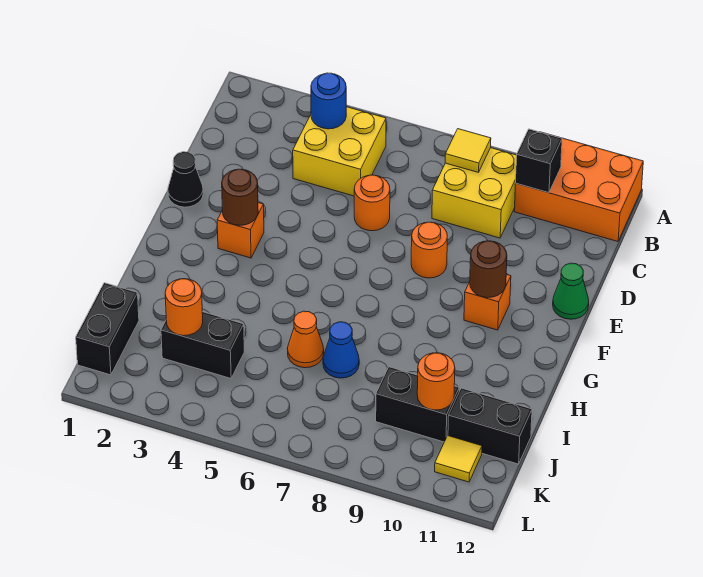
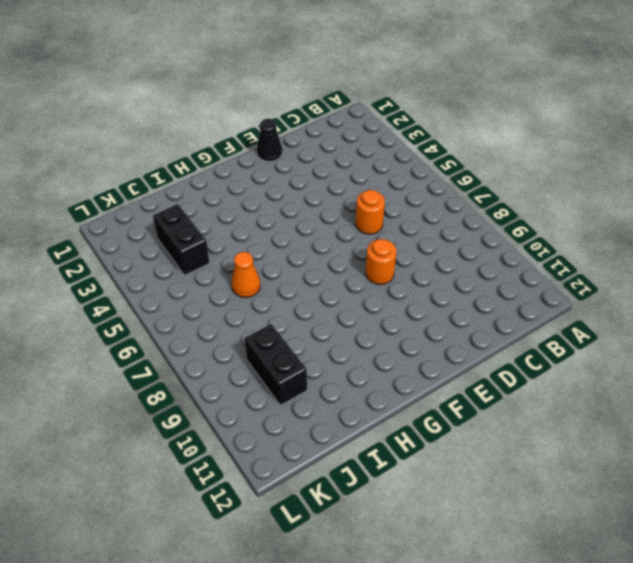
none -> orange brick A10:B12 level 1
none -> yellow brick B4:C5 level 1
none -> yellow brick B8:C9 level 1

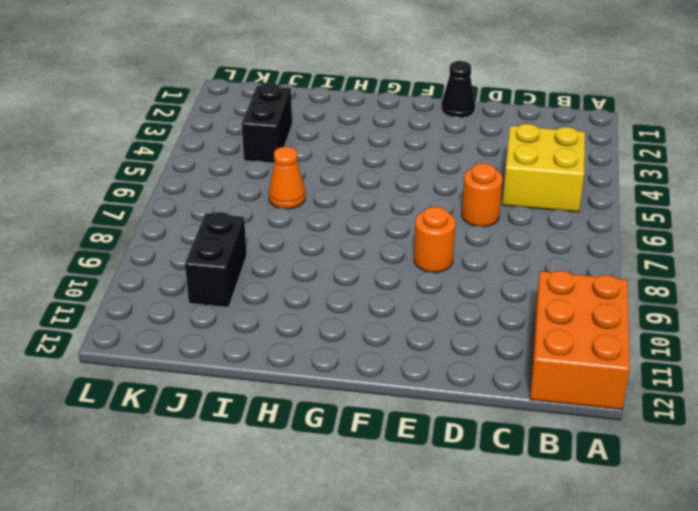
none -> yellow brick B8:C9 level 1
none -> green cone E12 level 1
none -> orange brick F3 level 1

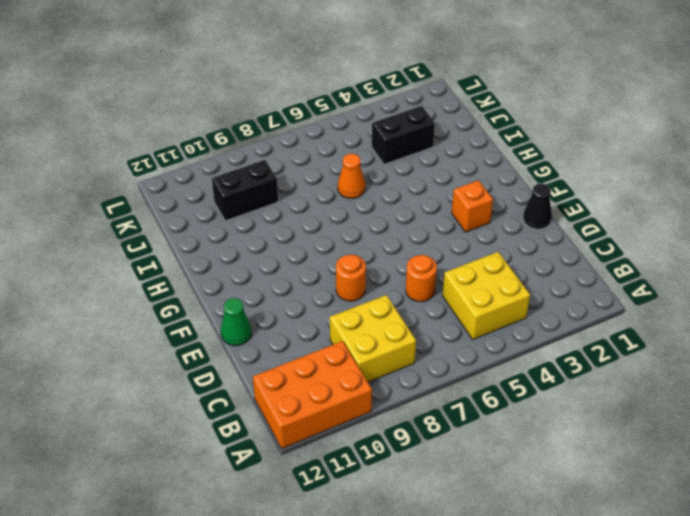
none -> orange brick F10 level 1
none -> blue cone I7 level 1
none -> black brick J1:K1 level 1

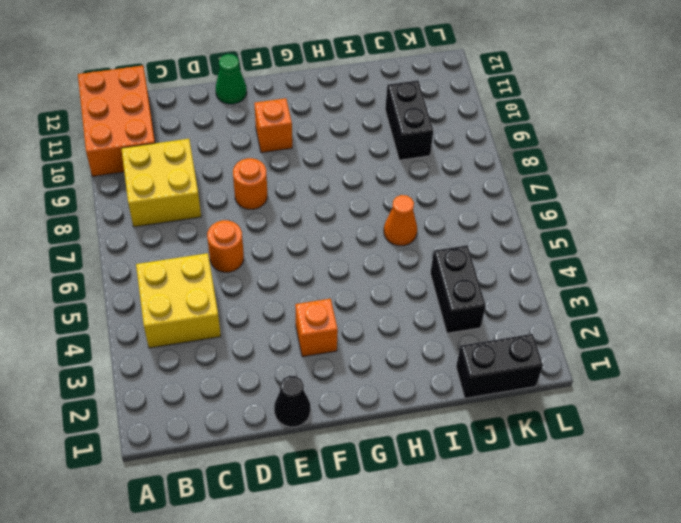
none -> blue cone I7 level 1
none -> black brick J11:J12 level 1
none -> yellow tile K11 level 1

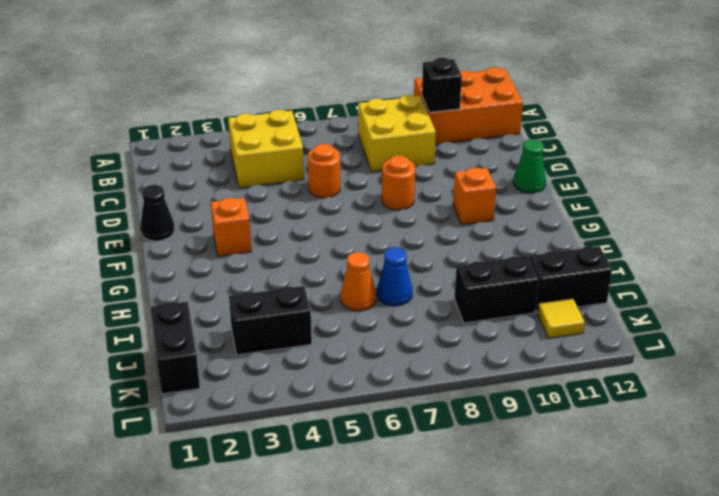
none -> blue round brick B4 level 2
none -> yellow tile B8 level 2
none -> brown round brick F3 level 2

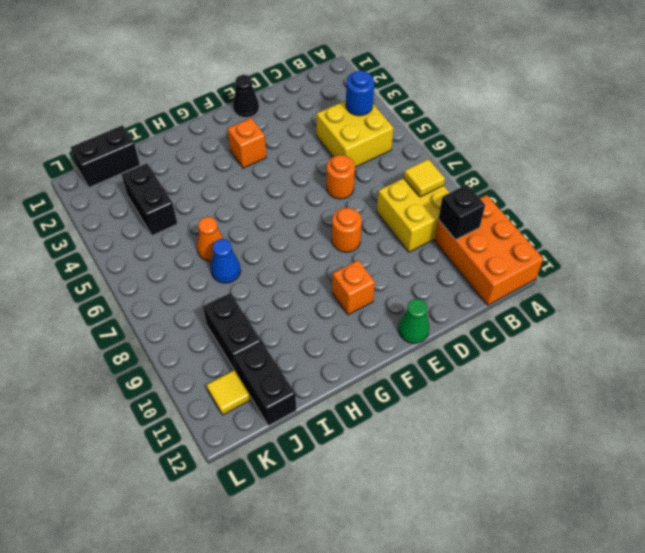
none -> brown round brick F3 level 2
none -> brown round brick F10 level 2
none -> orange round brick J3 level 2

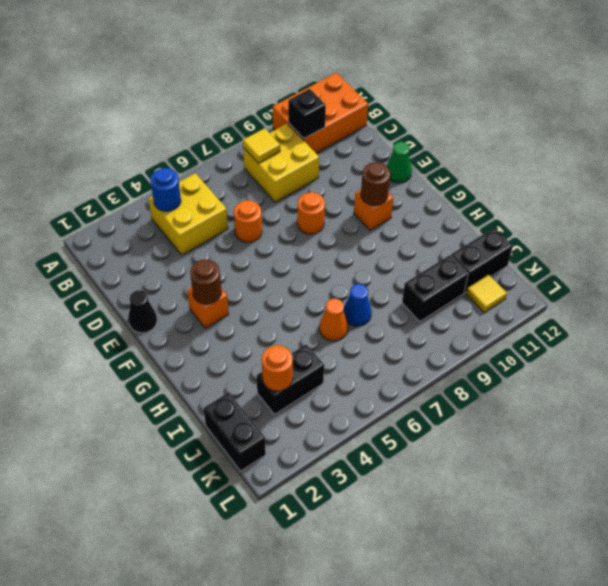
none -> orange round brick J10 level 2

